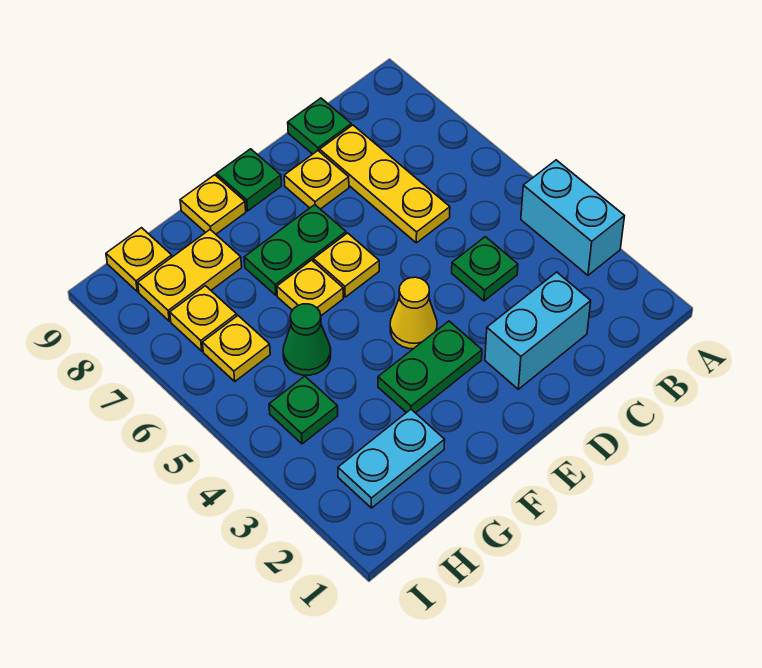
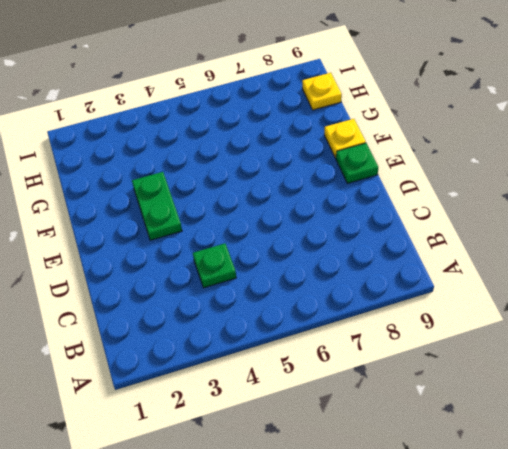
none -> cyan brick A3:A4 level 1
none -> cyan brick C2:D2 level 1
none -> yellow plate C6:C8 level 1

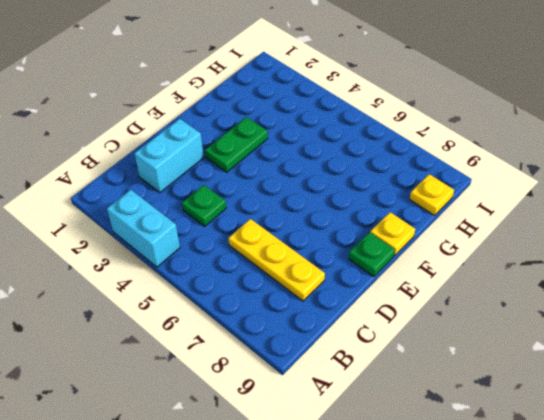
none -> green plate C9 level 1
none -> yellow plate D8 level 1
none -> yellow cone E4 level 1

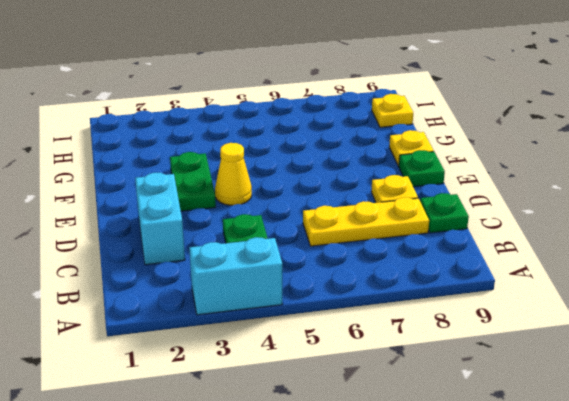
none -> yellow plate E6 level 1
none -> green plate E7:F7 level 1
none -> yellow plate F6 level 1

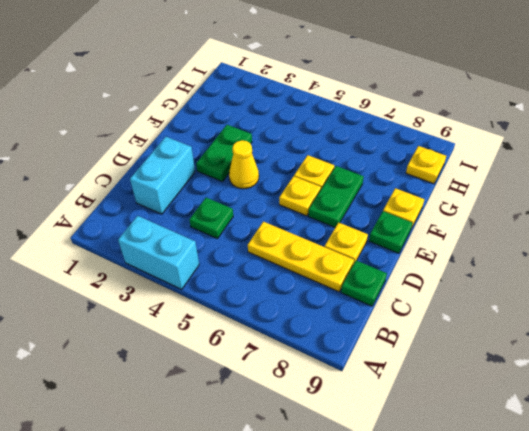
none -> cyan plate G2:H2 level 1
none -> green cone G5 level 1
none -> yellow plate G8:H8 level 1

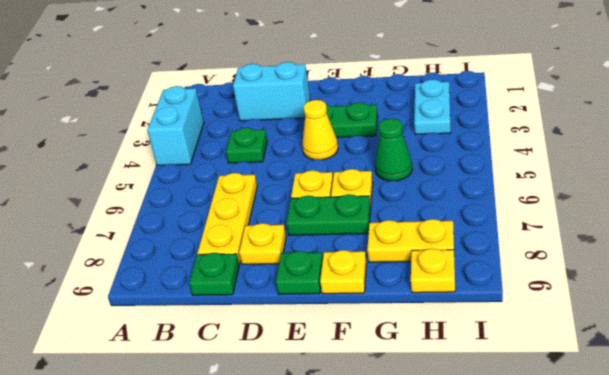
cyan plate H2:H3 level 1 -> cyan plate G2:H2 level 1
none -> green plate H4 level 1
none -> yellow plate H6 level 1
none -> yellow plate H7 level 1

